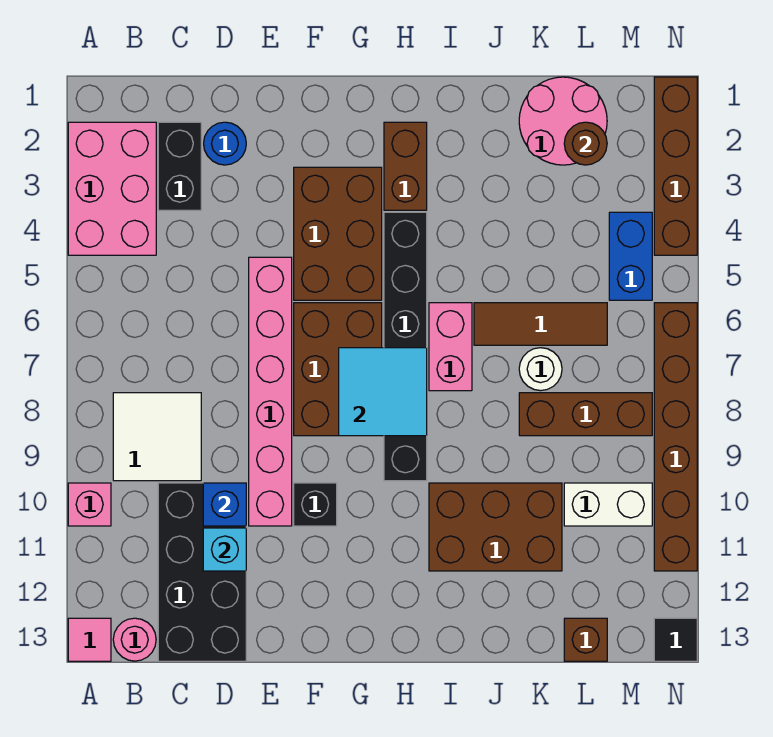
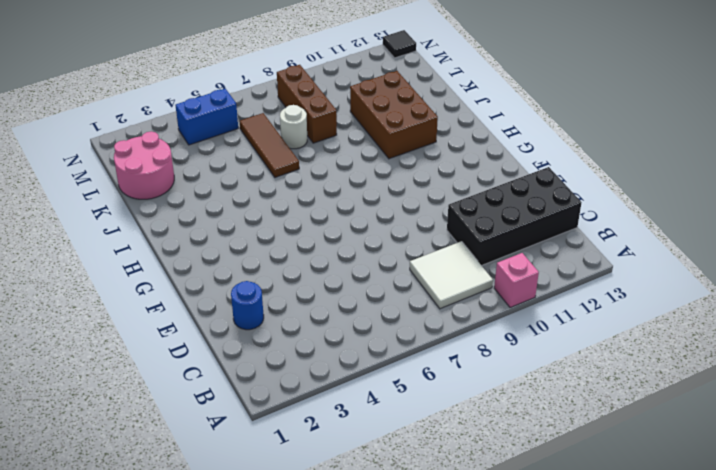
none -> pink brick A2:B4 level 1
none -> pink tile A13 level 1
none -> pink round brick B13 level 1
none -> black brick C2:C3 level 1

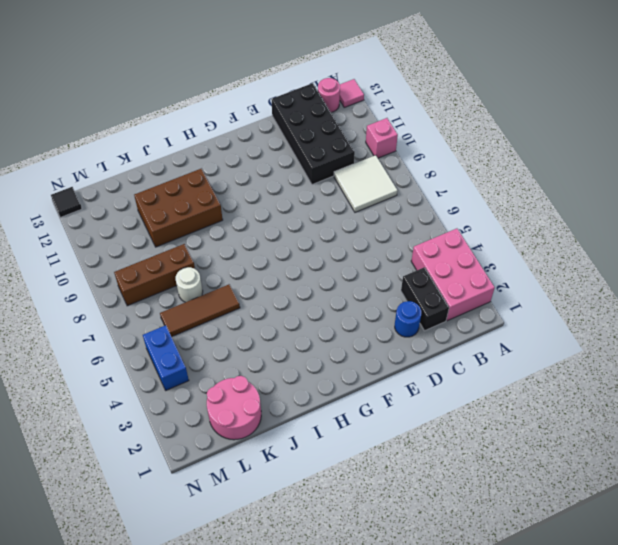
none -> pink brick E5:E10 level 1
none -> brown brick F3:G5 level 1
none -> brown brick F6:G8 level 1
none -> black brick F10 level 1

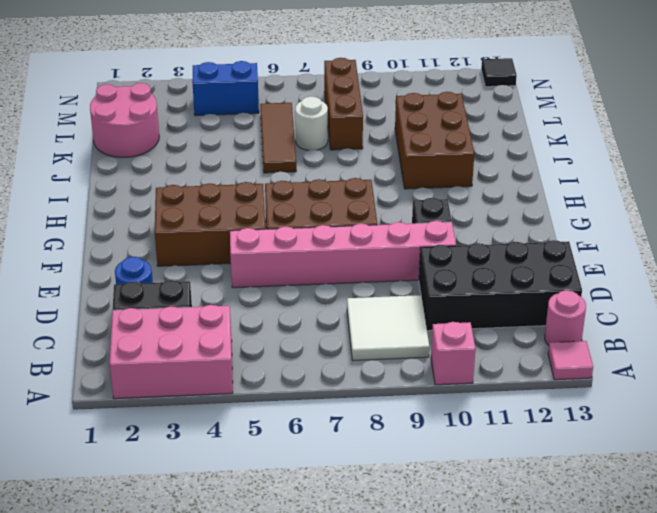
none -> brown brick H2:H3 level 1
none -> black brick H4:H9 level 1
none -> pink brick I6:I7 level 1
none -> white brick L10:M10 level 1

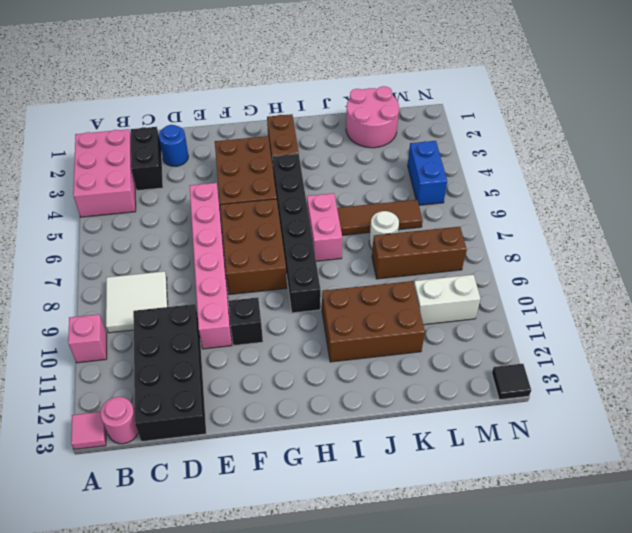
none -> brown brick L13 level 1
none -> brown brick N1:N4 level 1
none -> brown brick N6:N11 level 1
none -> blue brick D10 level 2

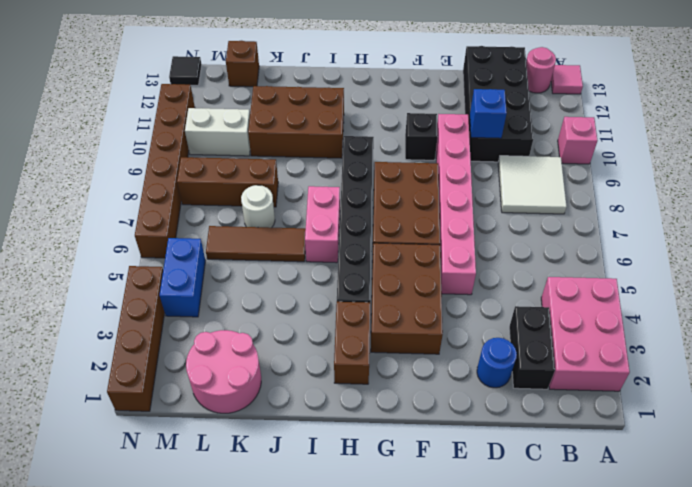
none -> cyan brick D11 level 2
none -> cyan tile G7:H8 level 2
none -> brown round brick L2 level 2

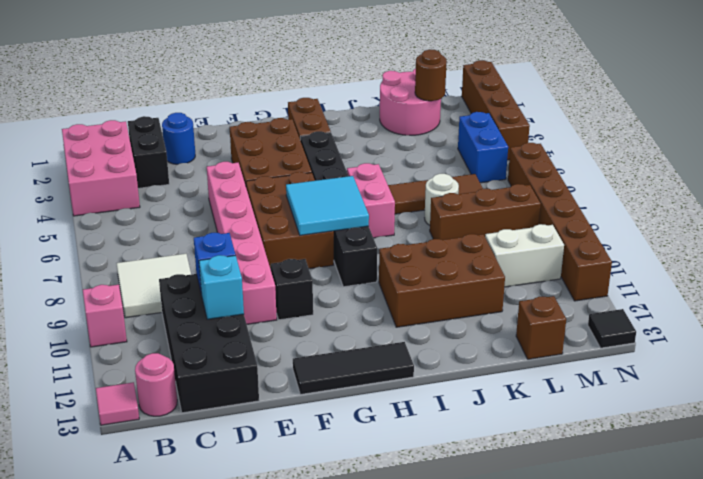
black tile F13:H13 level 1 -> none

